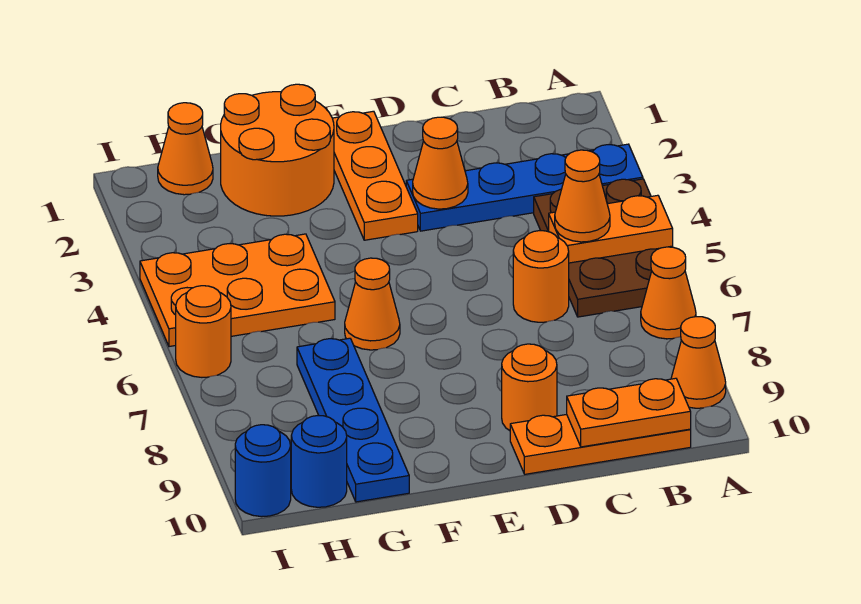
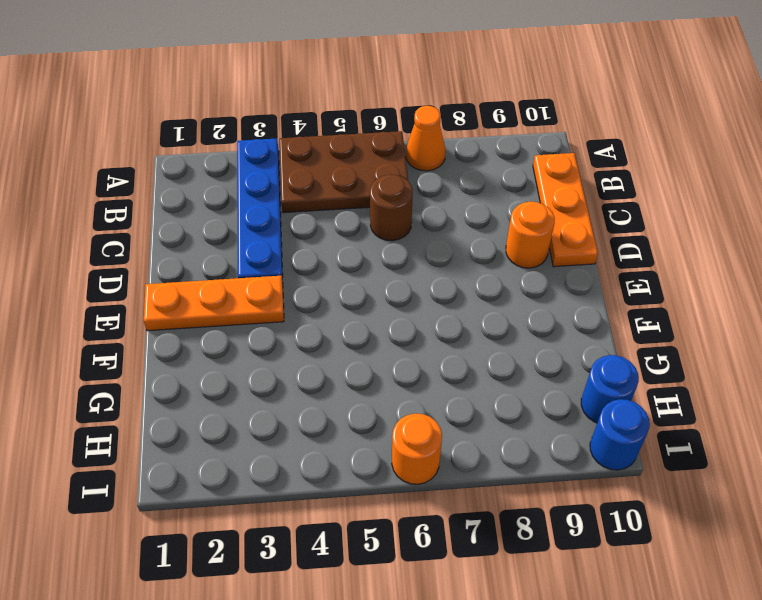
brown round brick C6 level 1 -> orange round brick C6 level 1
none -> orange cone A9 level 1
none -> orange round brick F1:G2 level 1
none -> orange cone F6 level 1

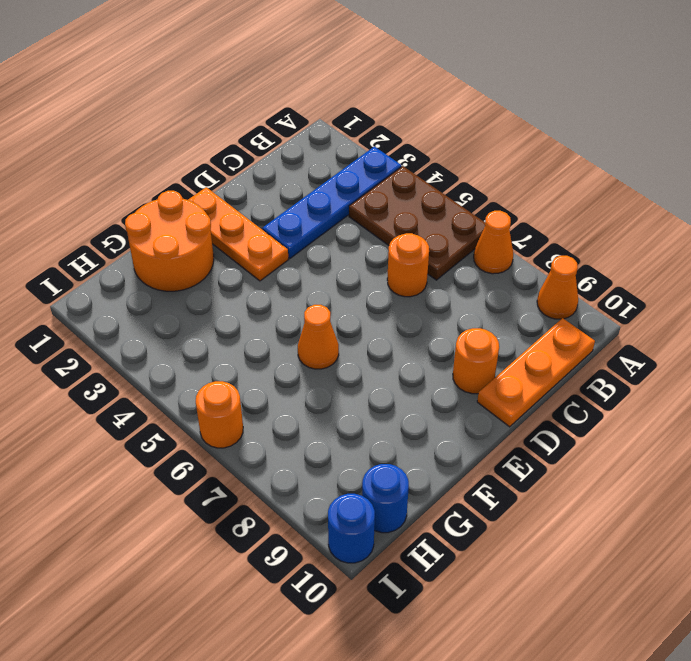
none -> orange plate G4:I5 level 1
none -> blue plate G7:G10 level 1
none -> orange cone H1 level 1

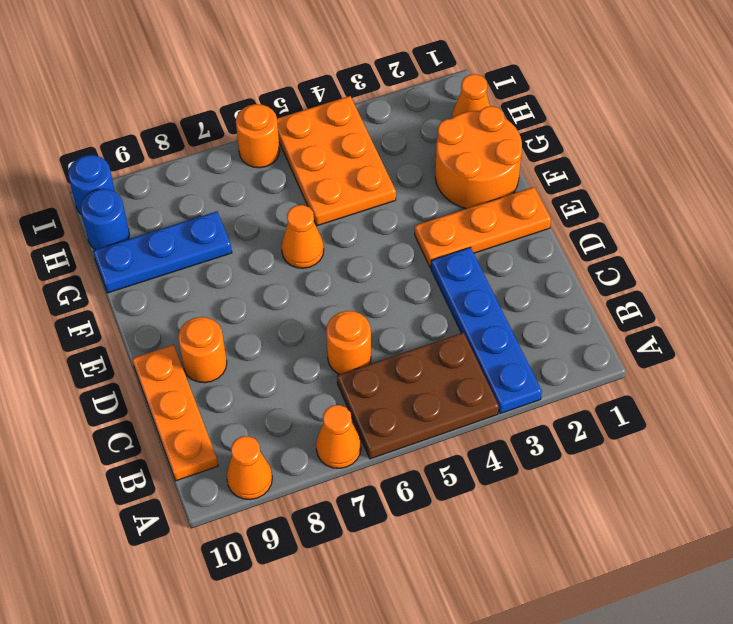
blue plate G8:G10 level 1 -> blue plate G7:G10 level 1
none -> orange plate A5:B5 level 2
none -> orange plate B10:C10 level 2
none -> orange cone D3 level 2

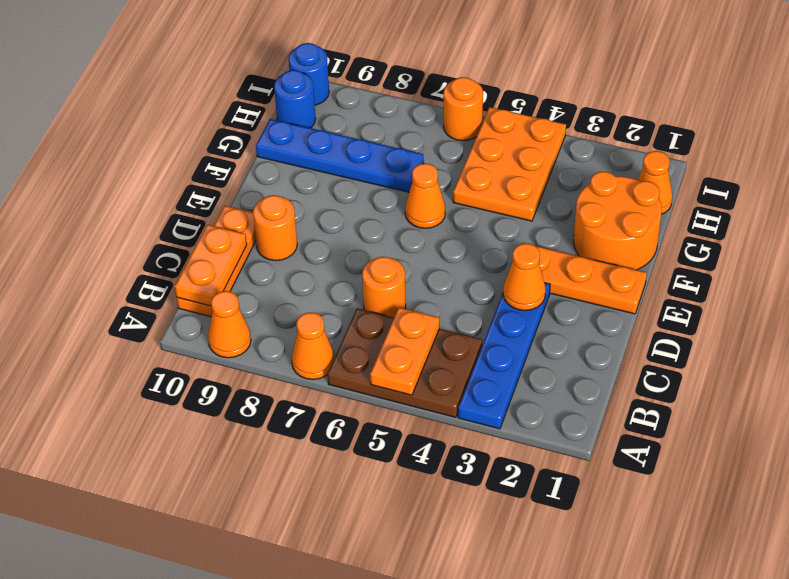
none -> orange cone B5 level 3

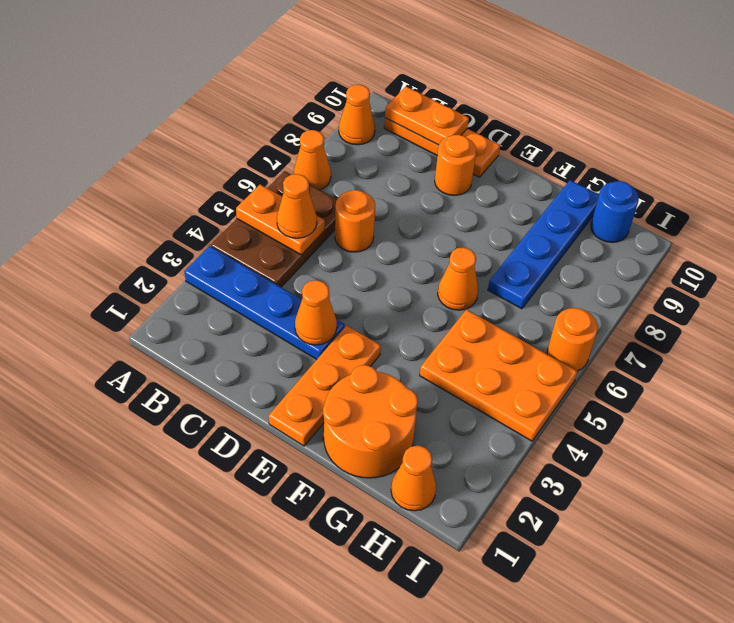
none -> blue round brick I10 level 1

